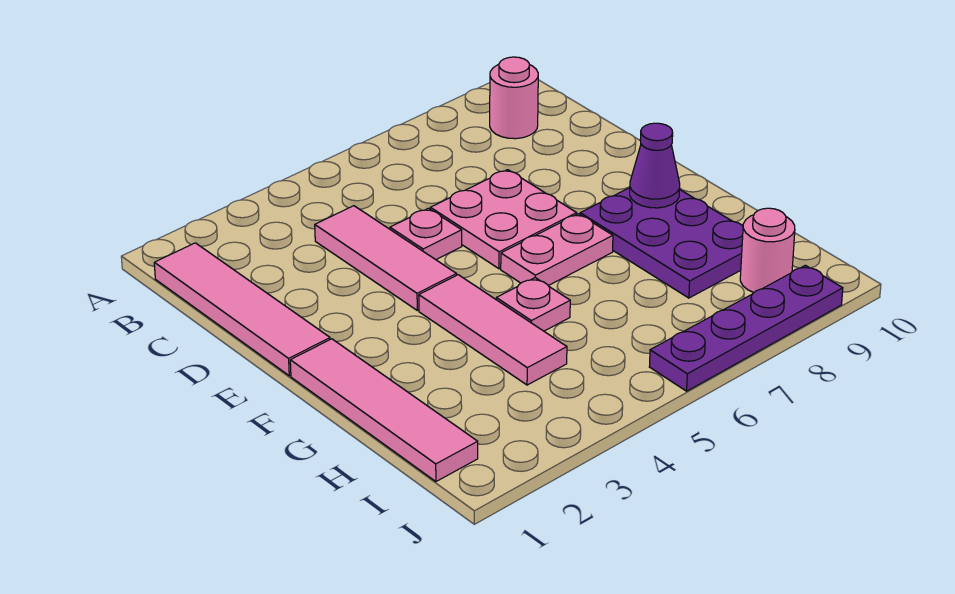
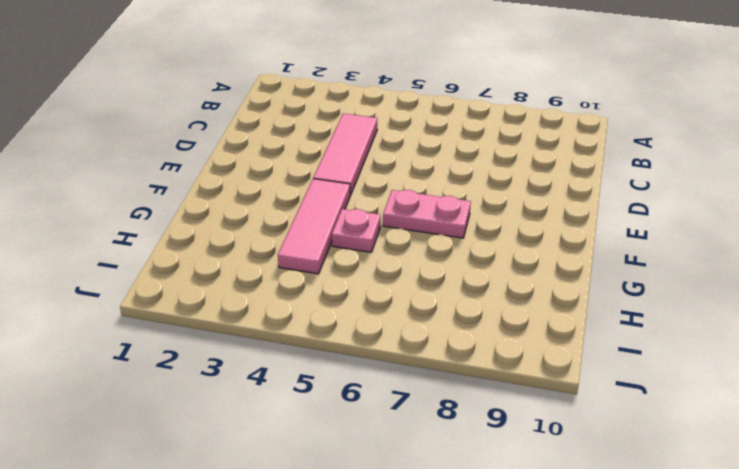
none -> pink tile B1:E1 level 1
none -> pink round brick B9 level 1
none -> pink plate D5 level 1

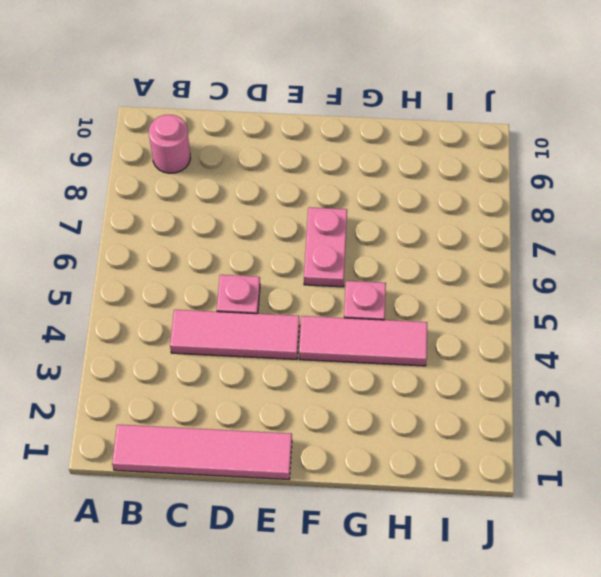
none -> pink plate D6:E7 level 1
none -> pink tile F1:I1 level 1
none -> purple plate F8:H9 level 1

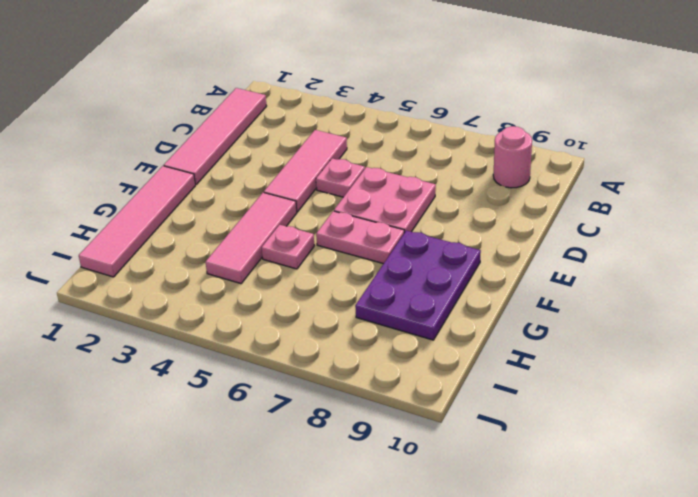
none -> pink round brick I9 level 1
none -> purple plate J6:J9 level 1
none -> purple cone F9 level 2

